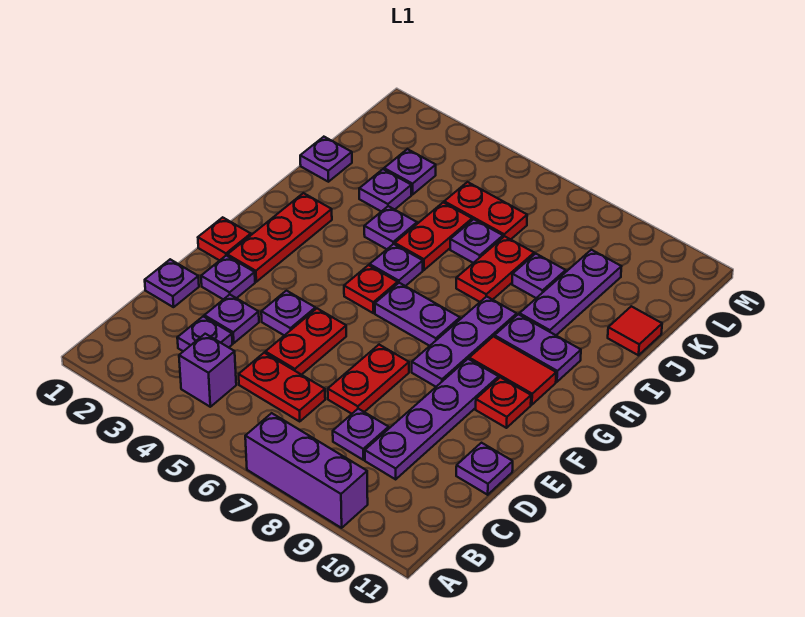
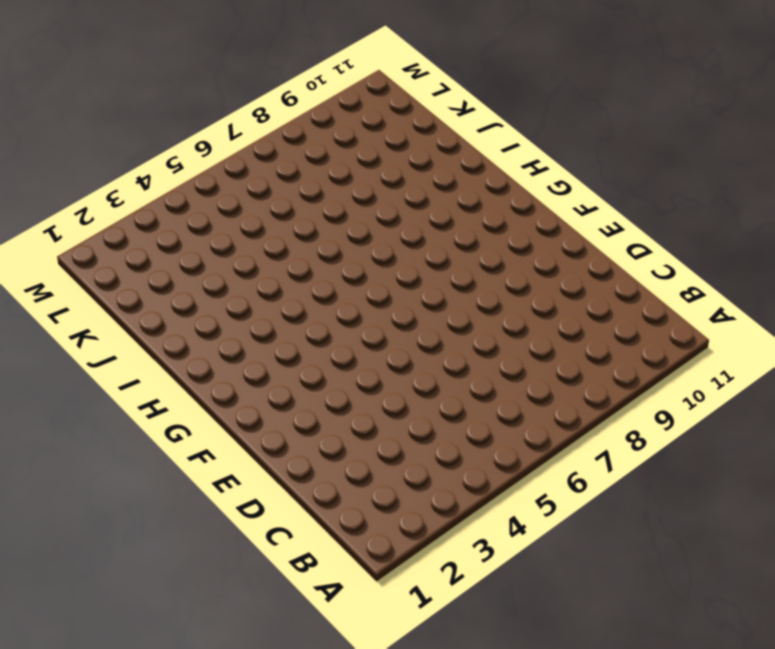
none -> purple brick A7:A9 level 1
none -> purple brick B4 level 1
none -> purple plate C3 level 1
none -> red plate C5:C6 level 1

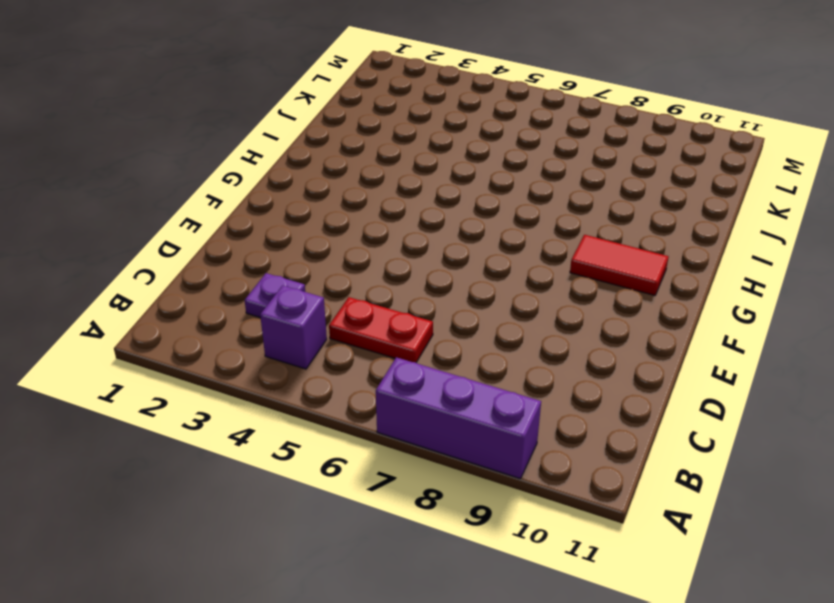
none -> purple plate C8 level 1
none -> purple plate C9:F9 level 1
none -> purple plate D1 level 1
none -> purple plate D3 level 1

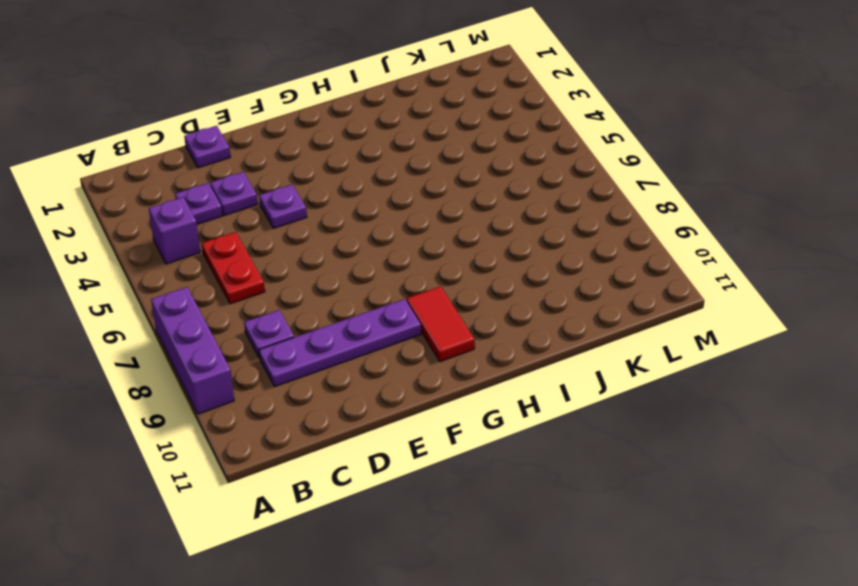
none -> red plate D5:E5 level 1
none -> red plate D7:E7 level 1
none -> purple plate D11 level 1
none -> purple plate E2 level 1

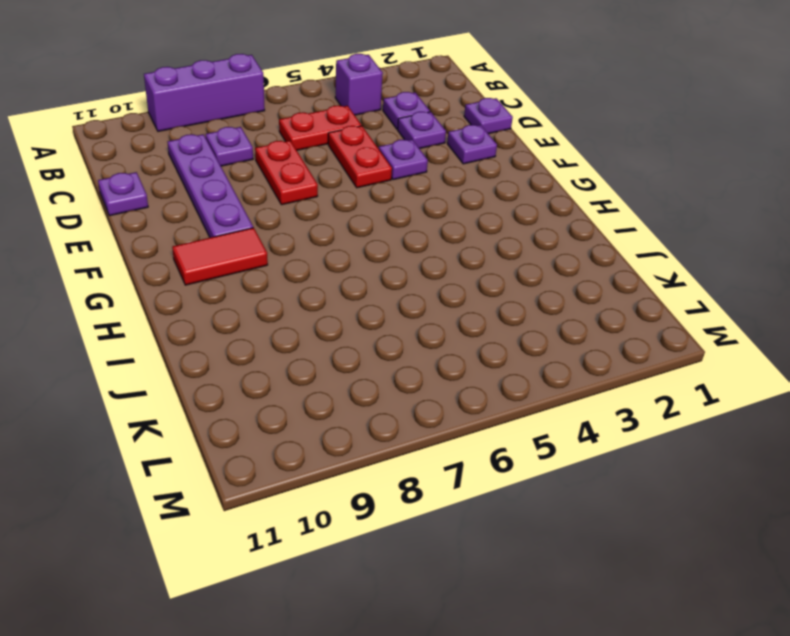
none -> red plate F1 level 1
none -> red plate F2:H2 level 1
none -> purple plate F8:H8 level 1
none -> red plate F10 level 1

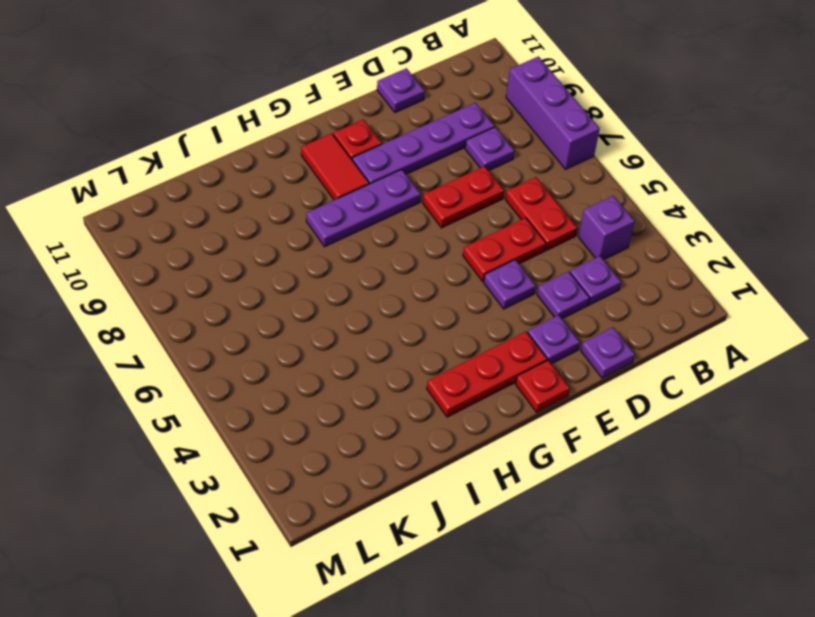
none -> red plate G5 level 1
none -> purple plate G6:G7 level 1
none -> purple plate H5 level 1
none -> purple plate H9:H10 level 1

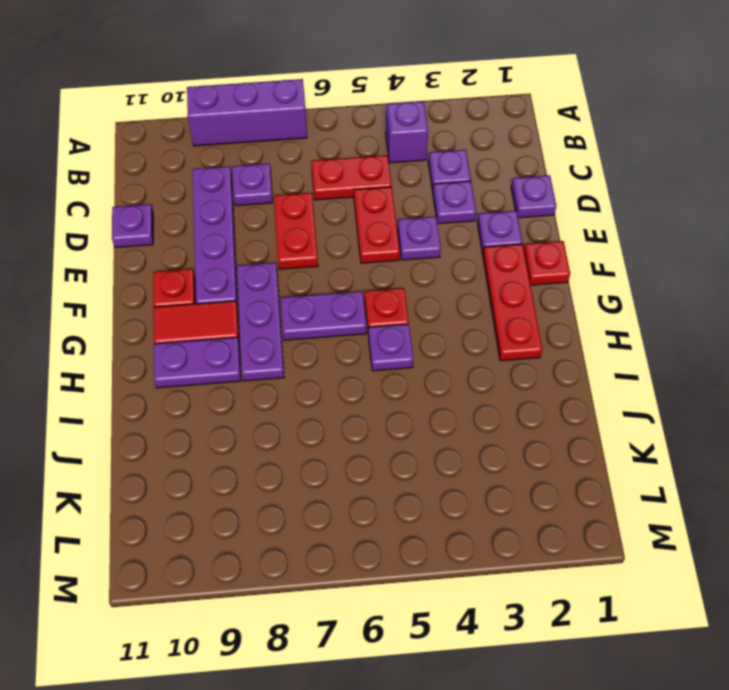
none -> purple plate I4 level 1
none -> red plate I5:J5 level 1
none -> red plate I7:J7 level 1
none -> purple plate I9:K9 level 1

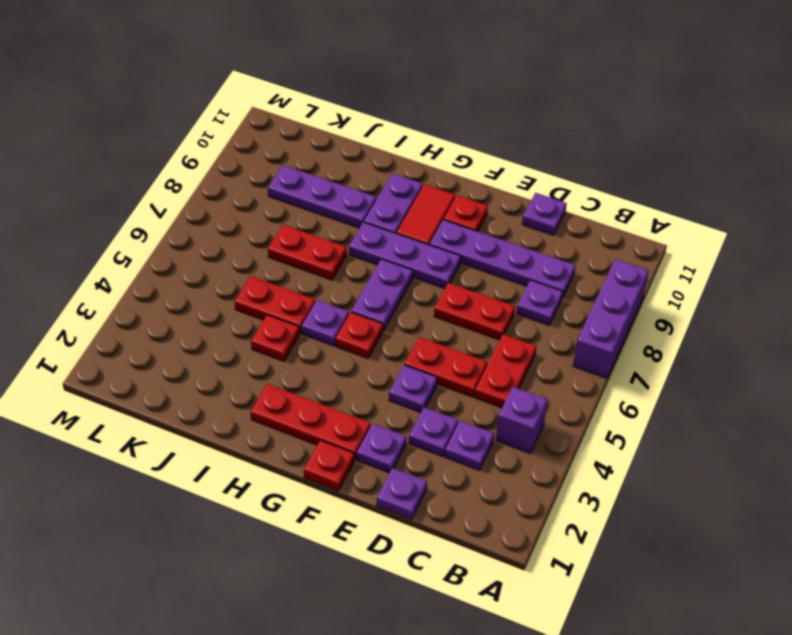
red plate I4 level 1 -> purple plate I4 level 1
none -> purple plate J1 level 1
none -> purple plate J3 level 1
none -> purple plate J6 level 1
none -> purple plate J8 level 1

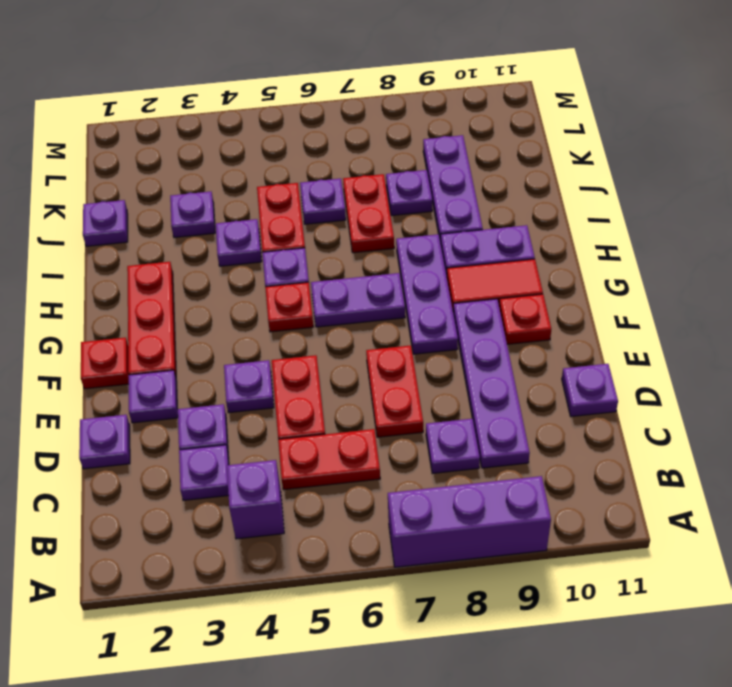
none -> red tile J11 level 1
none -> purple plate K3 level 1
none -> red plate K5:K6 level 1

